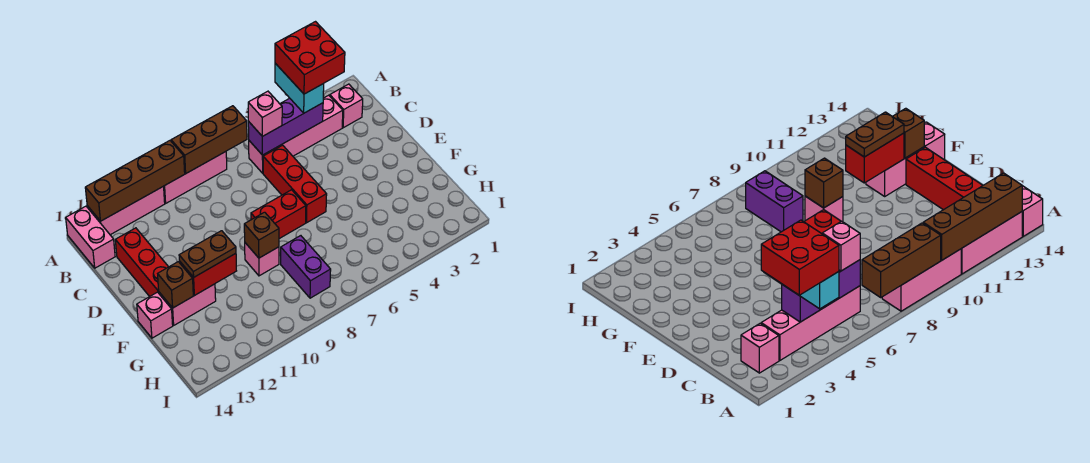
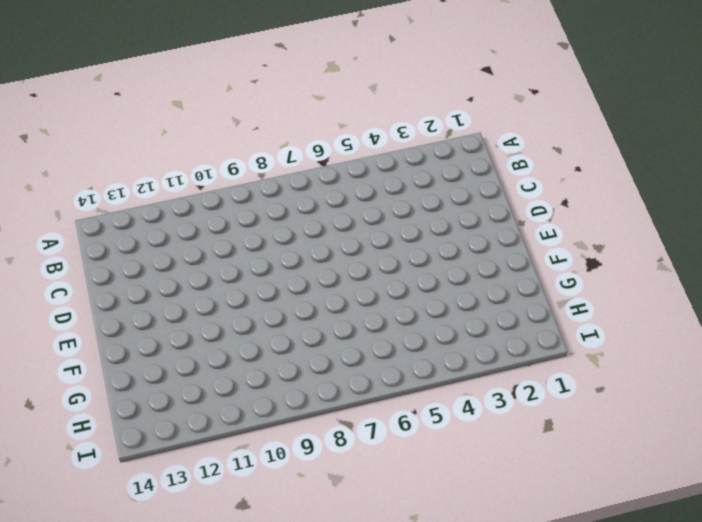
none -> pink brick A8:A10 level 1
none -> pink brick A11:A13 level 1
none -> pink brick A14:B14 level 1

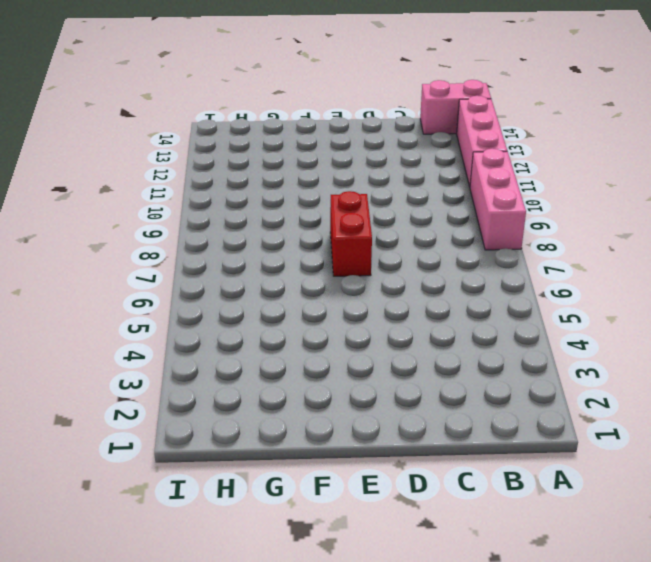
none -> pink brick B2 level 1
none -> pink brick B3:B6 level 1
none -> red brick C6:E6 level 1

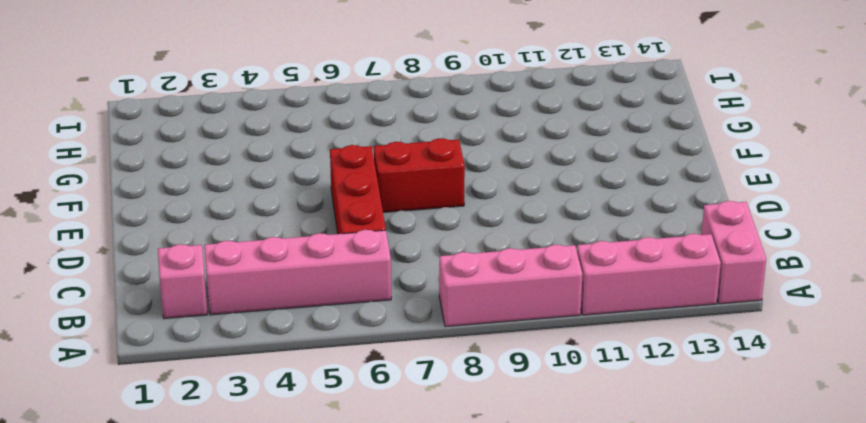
none -> red brick C13:E13 level 1
none -> pink brick F9 level 1
none -> pink brick F12:F13 level 1

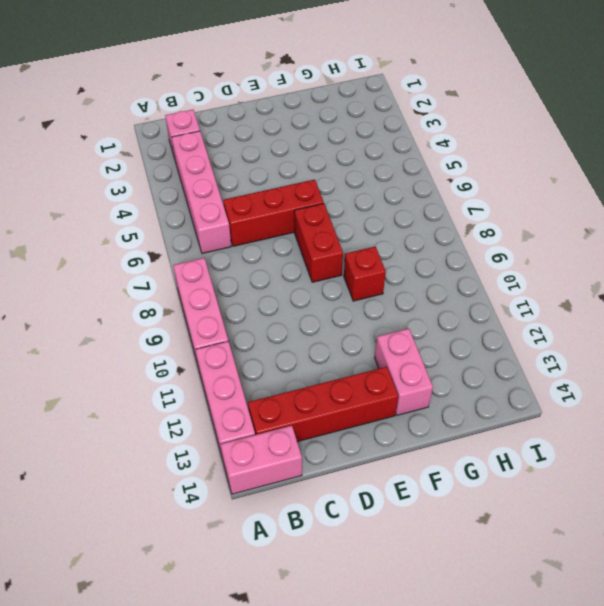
red brick B13:E13 level 1 -> red brick C13:E13 level 1
red brick F9 level 1 -> pink brick F9 level 1
none -> pink brick F14 level 1
none -> purple brick G8:H8 level 1
none -> brown brick A7:A9 level 2

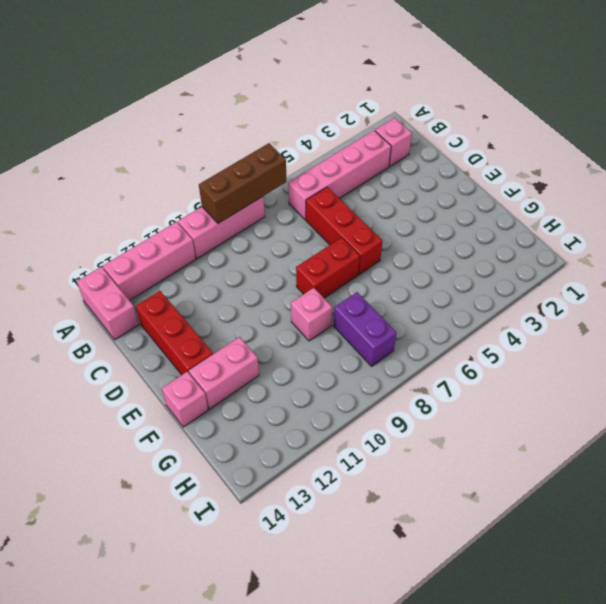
none -> brown brick A10:A13 level 2
none -> purple brick B4:B6 level 2
none -> brown brick F9 level 2

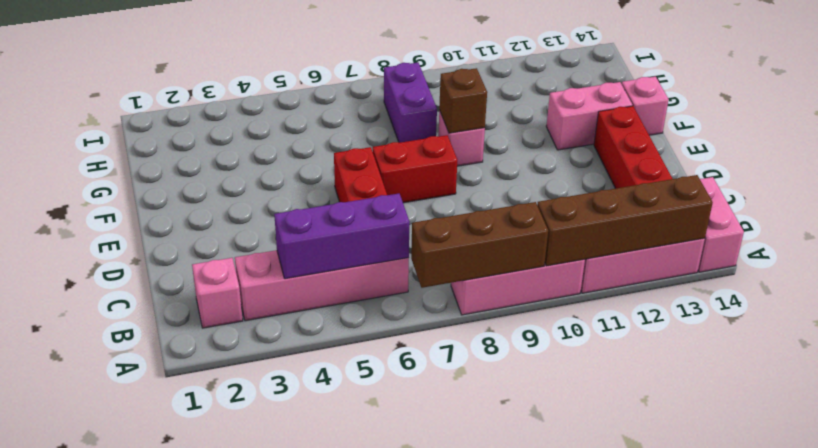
none -> red brick F11:F12 level 2
none -> brown brick F13 level 2
none -> cyan brick A4:B4 level 3

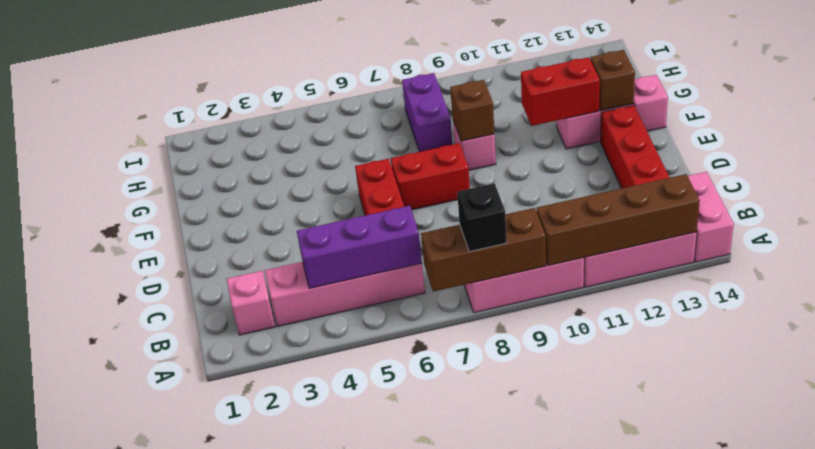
black brick A8 level 3 -> none
none -> cyan brick A4:B4 level 3
none -> pink brick B6 level 3
none -> brown plate F11:F12 level 3

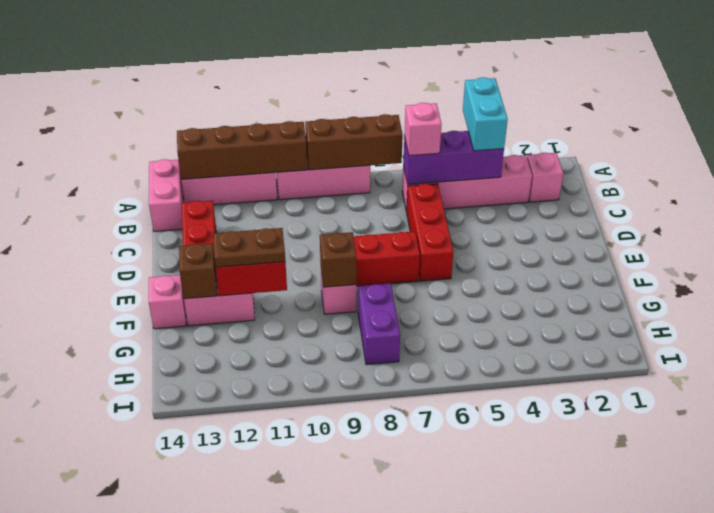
none -> red brick A3:B4 level 4

